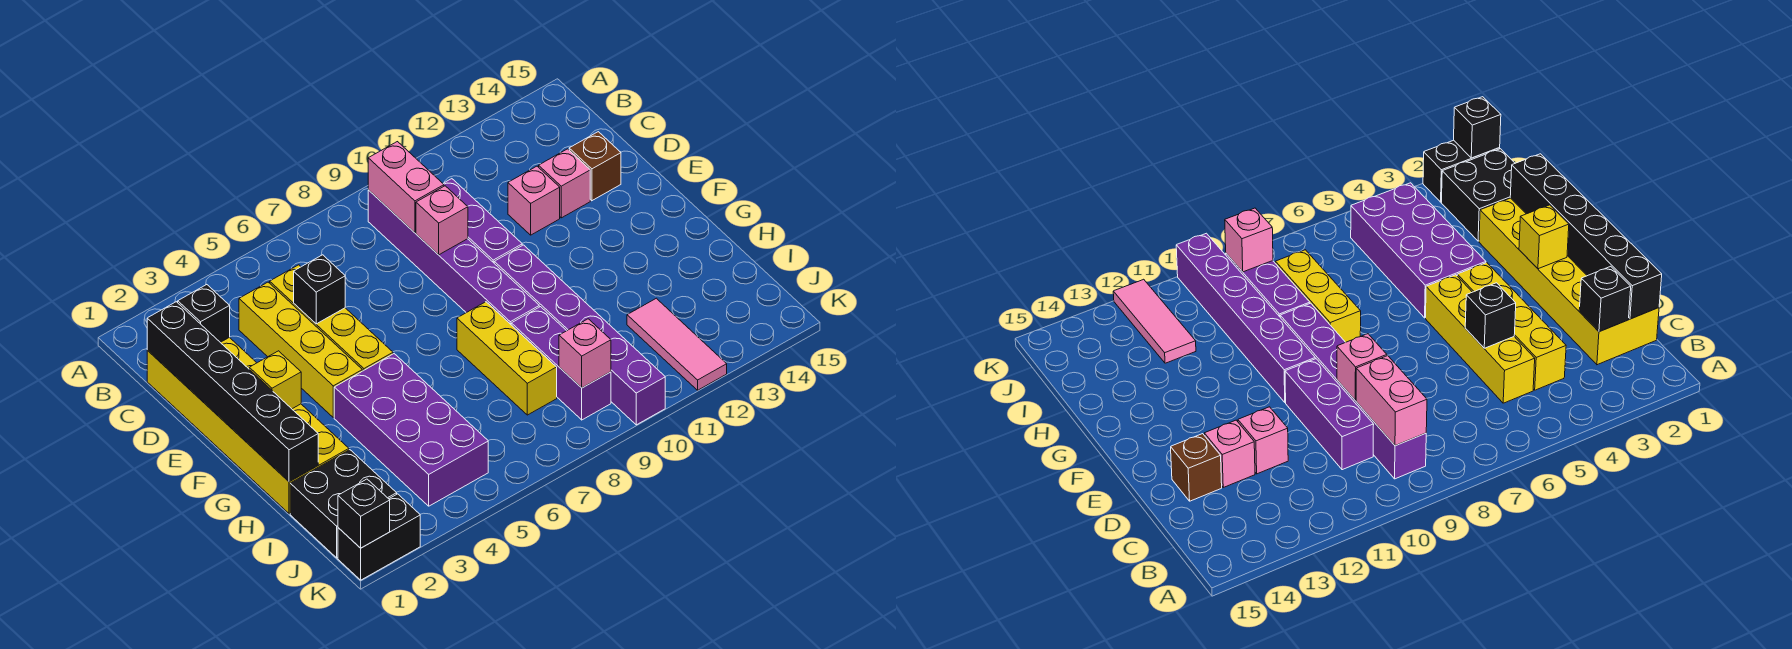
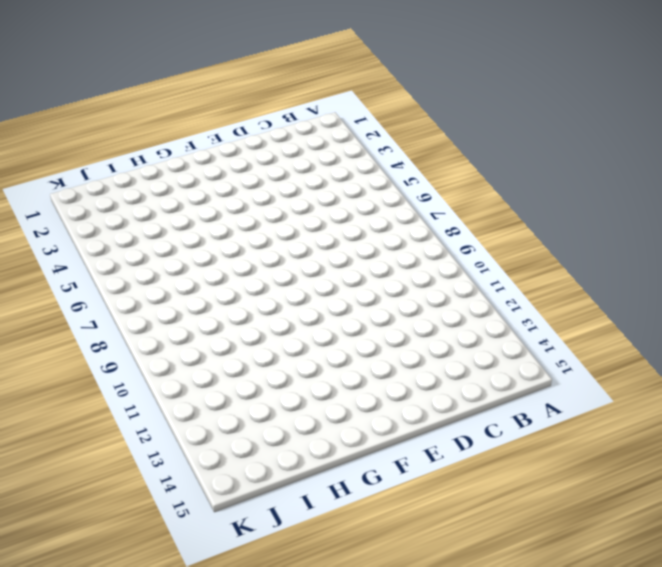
none -> purple brick B9:G9 level 1
none -> yellow brick C1:H2 level 1
none -> yellow brick C4:F4 level 1

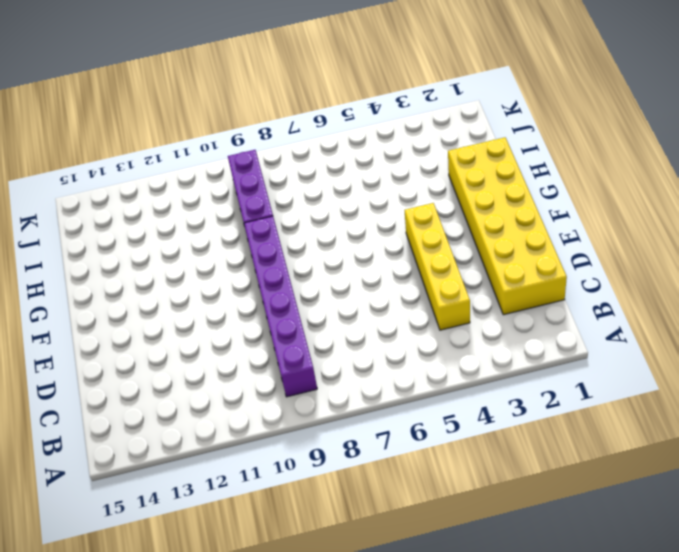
none -> yellow brick C5:F5 level 1
none -> purple brick C10:E10 level 1
none -> pink brick D12 level 1

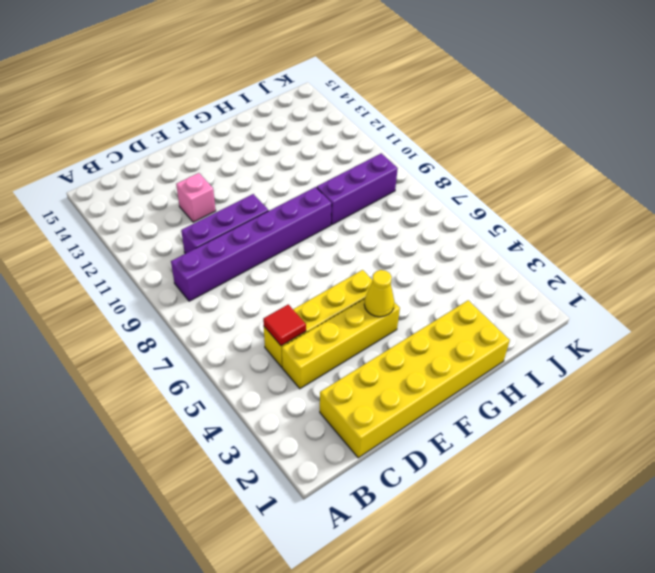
red tile C5 level 2 -> none
yellow cone F4 level 2 -> none
none -> pink brick D13 level 1
none -> brown brick D14 level 1
none -> purple brick F10:K10 level 1

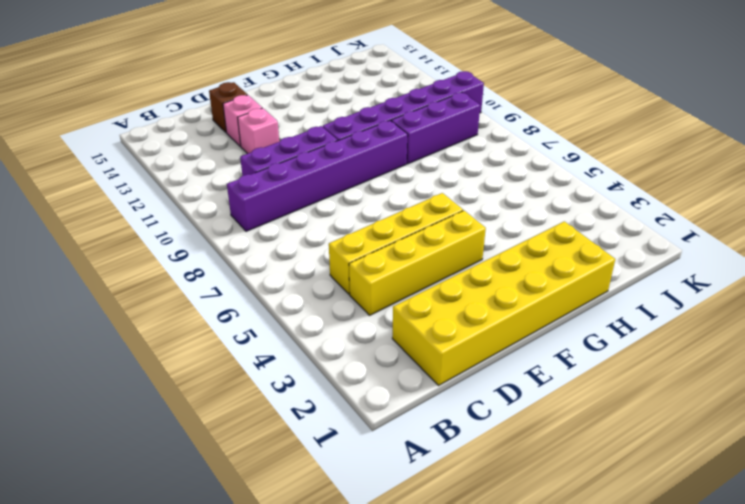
none -> purple brick G4:J5 level 1
none -> yellow brick G8:I8 level 1
none -> black brick I1:J2 level 1

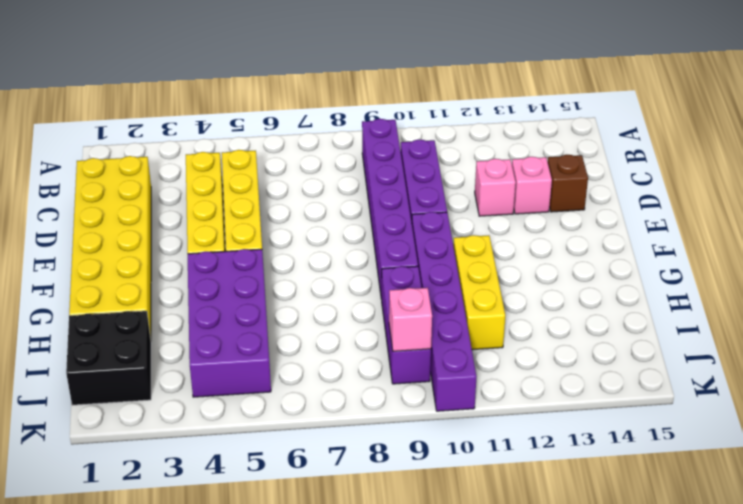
yellow brick G11:I11 level 1 -> yellow brick G8:I8 level 1
none -> pink tile I12:K12 level 1
none -> black brick K1:K2 level 1
none -> pink brick B9:C9 level 2

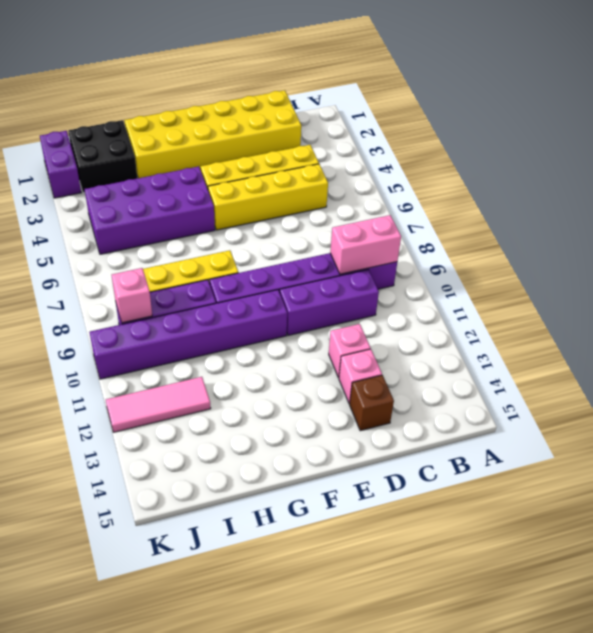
purple brick K1:K2 level 1 -> black brick K1:K2 level 1
none -> black brick C1:H1 level 2
none -> black brick C2 level 2
none -> black brick D5 level 2

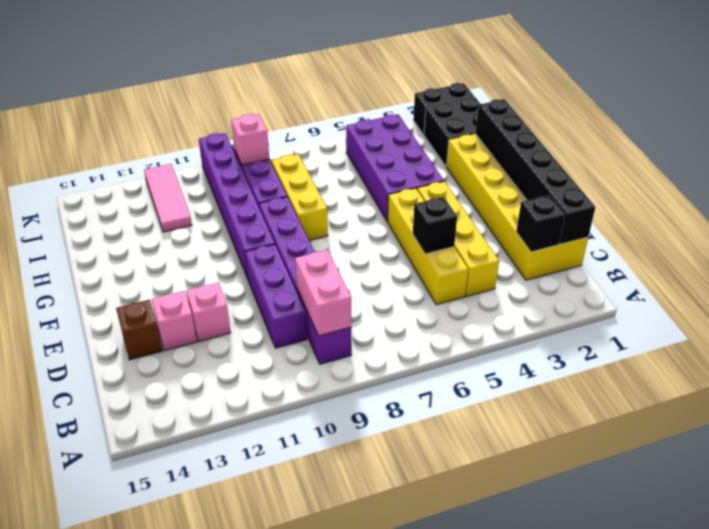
none -> pink brick D9 level 2
none -> yellow brick F2 level 2
none -> black brick K1 level 2

